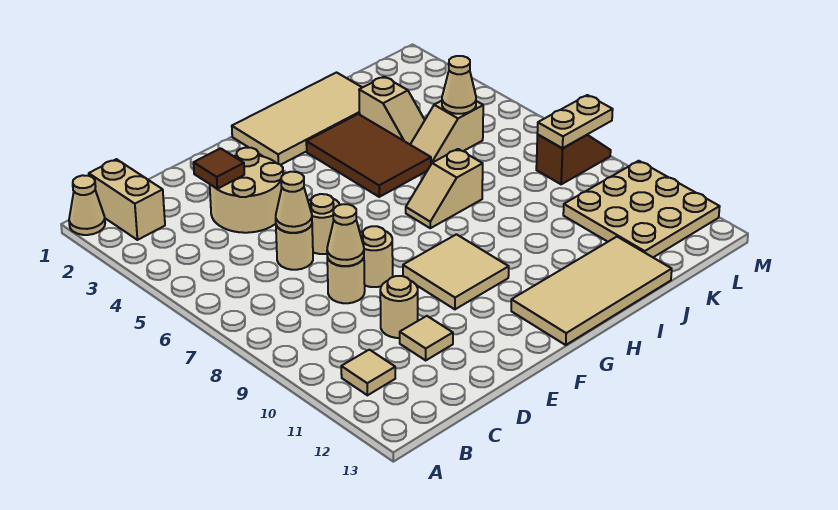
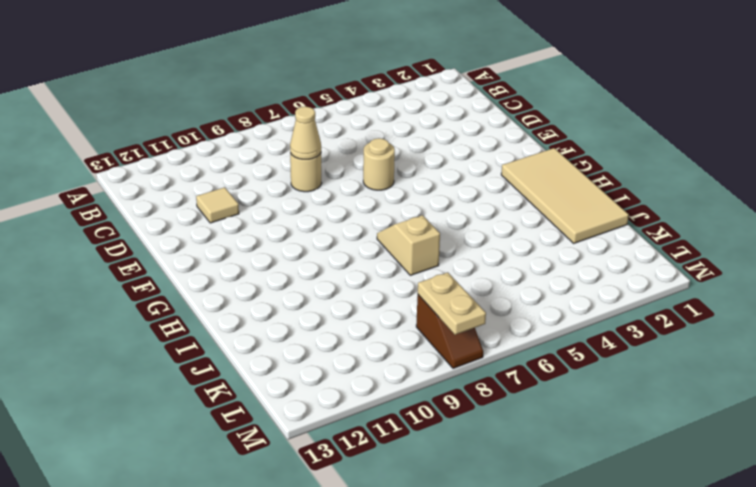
none -> tan cone A1 level 1
none -> tan brick B1:B2 level 1
none -> tan tile B11 level 1

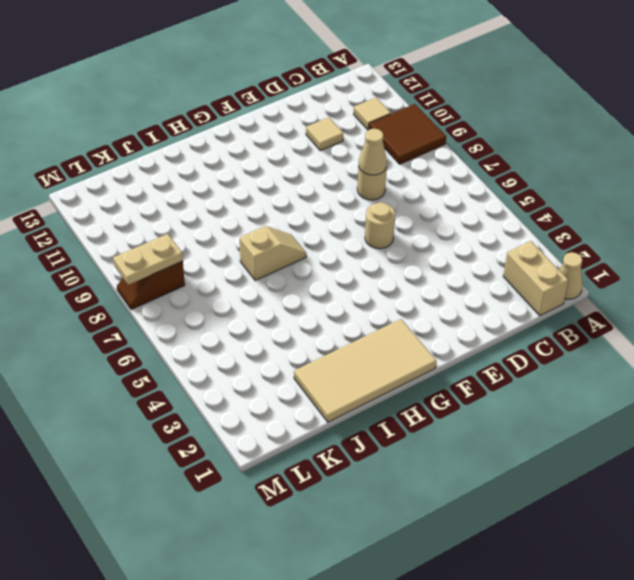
brown tile A9:B10 level 1 -> none
none -> tan round brick D3:E4 level 1
none -> tan round brick D6 level 1
none -> tan round brick D10 level 1

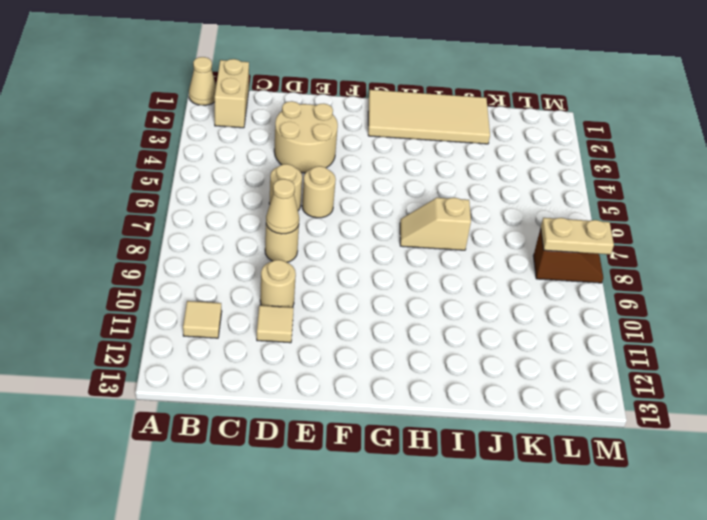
none -> tan round brick E8 level 1
none -> tan tile F9:G10 level 1
none -> tan tile G12:J13 level 1

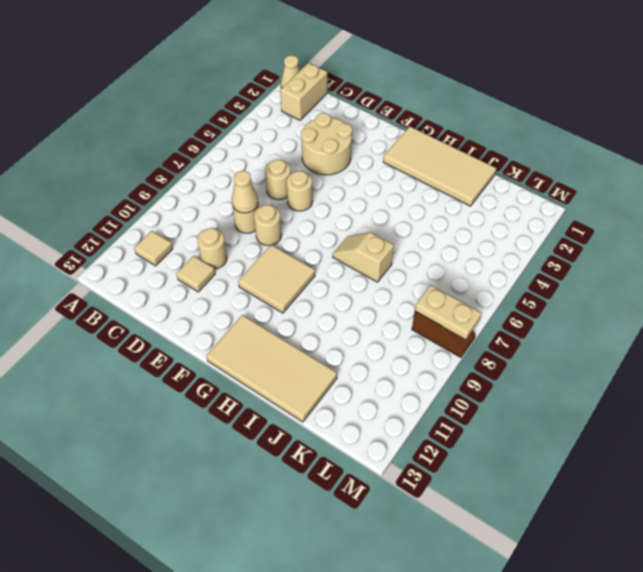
none -> brown tile H3:I5 level 1
none -> tan slope J3:J4 level 1 top 3
none -> tan slope J5:K5 level 1 top K

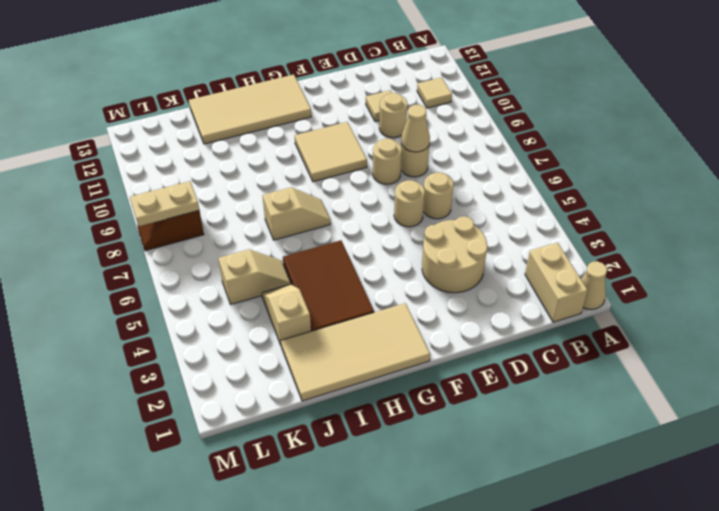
none -> tan plate K10:M12 level 1
none -> brown tile D3 level 2
none -> tan cone D6 level 2

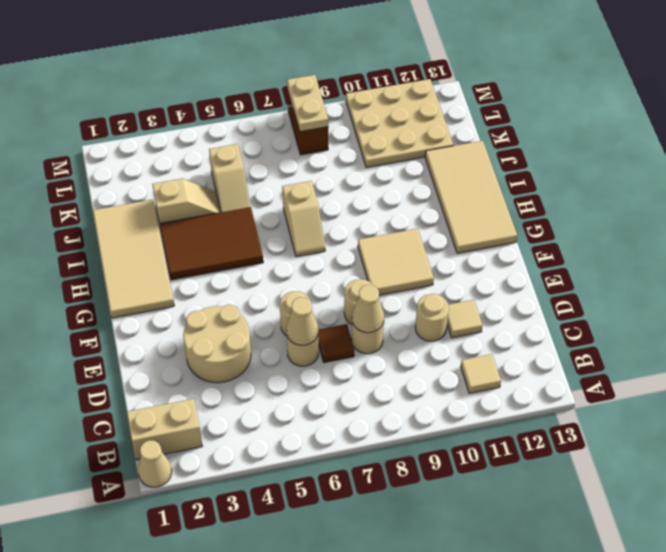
brown tile D7 level 1 -> brown tile D3 level 2
none -> tan cone K5 level 2

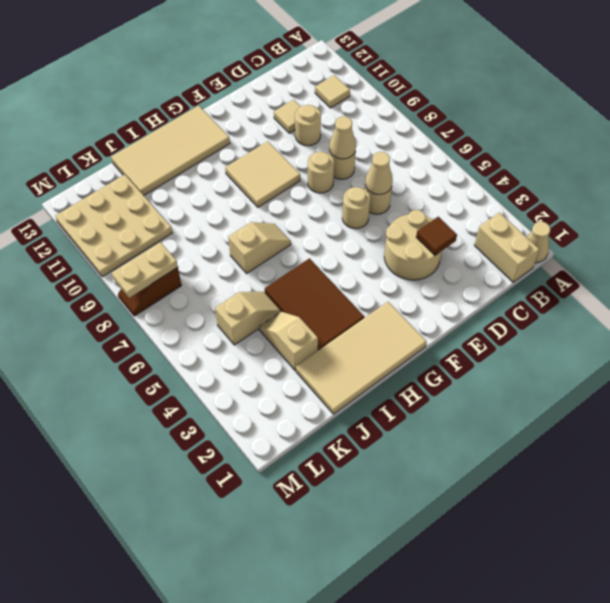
none -> tan cone K5 level 2

